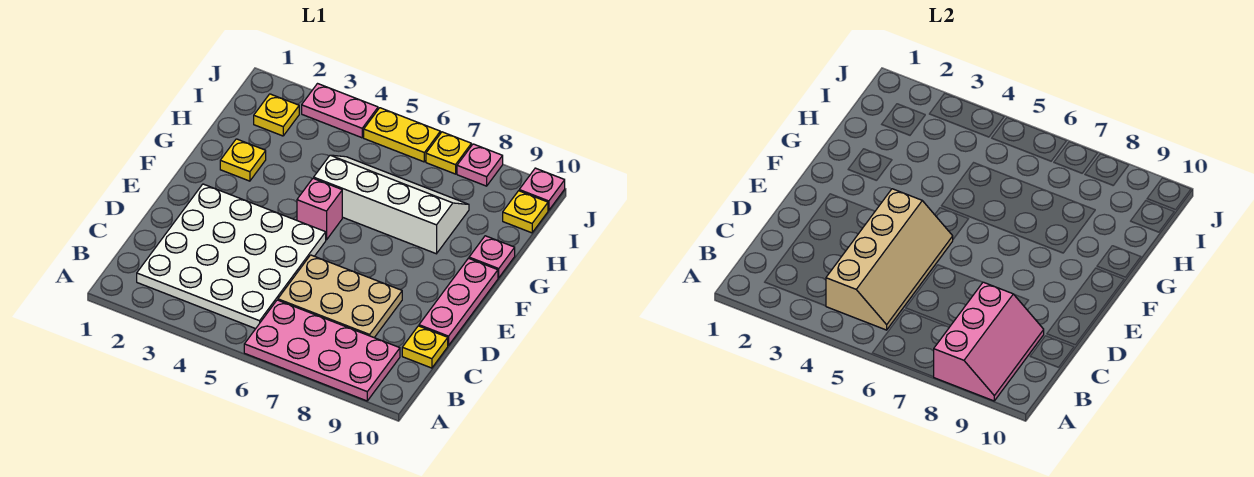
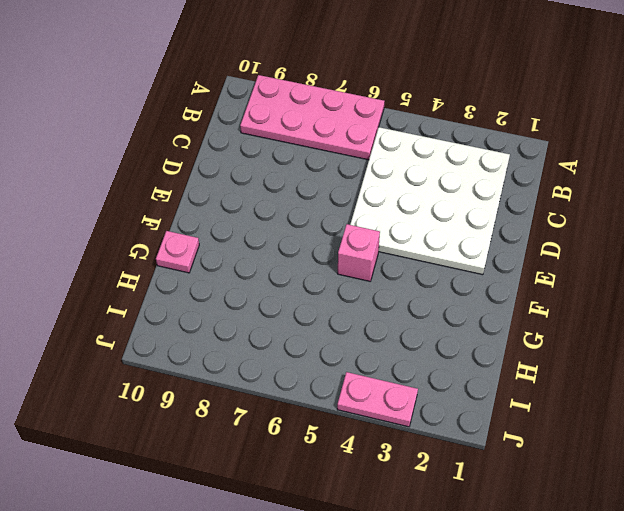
none -> tan plate C6:D8 level 1
none -> yellow plate C10 level 1
none -> pink plate D10:F10 level 1

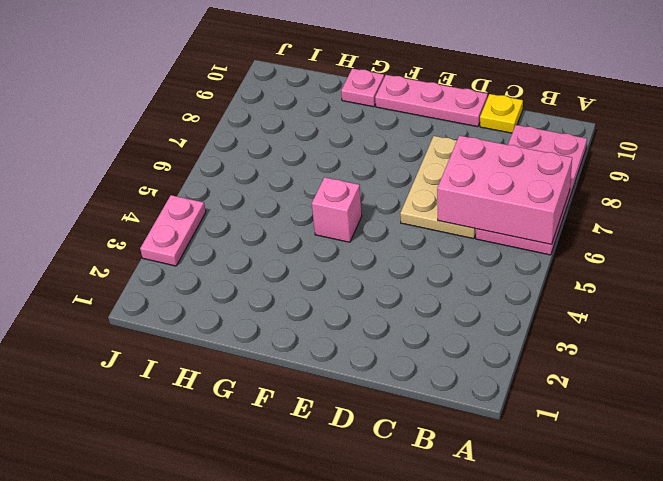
pink brick A6:C7 level 2 -> none
none -> white plate B2:E5 level 1
none -> yellow plate G2 level 1
none -> white slope G5:H8 level 1 top G

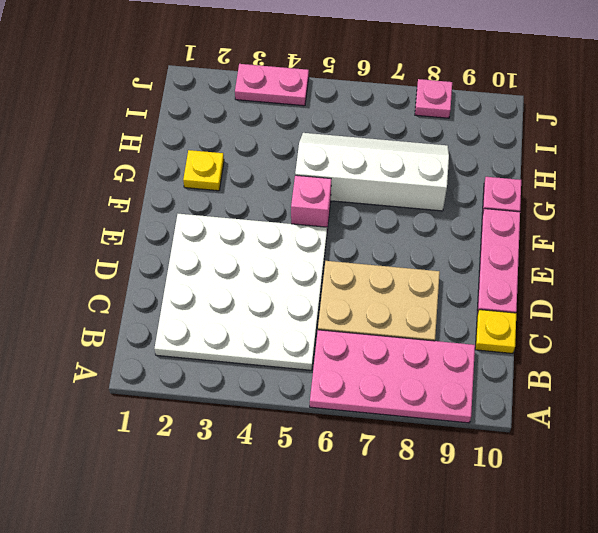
none -> yellow plate I2 level 1
none -> yellow plate I10 level 1
none -> yellow plate J5:J6 level 1

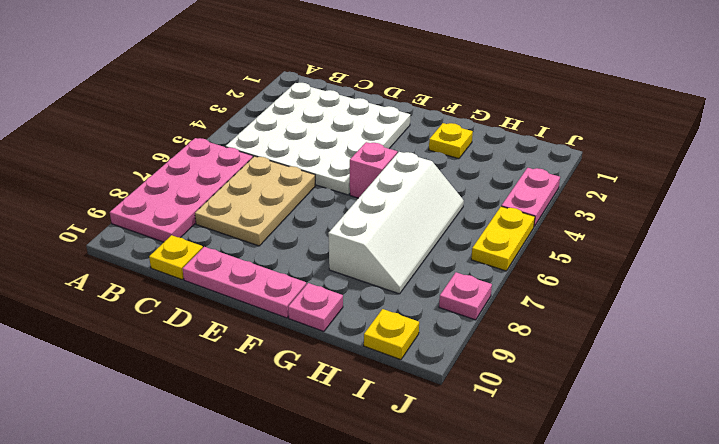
none -> yellow plate I2 level 1
none -> yellow plate J7 level 1
none -> pink plate J10 level 1

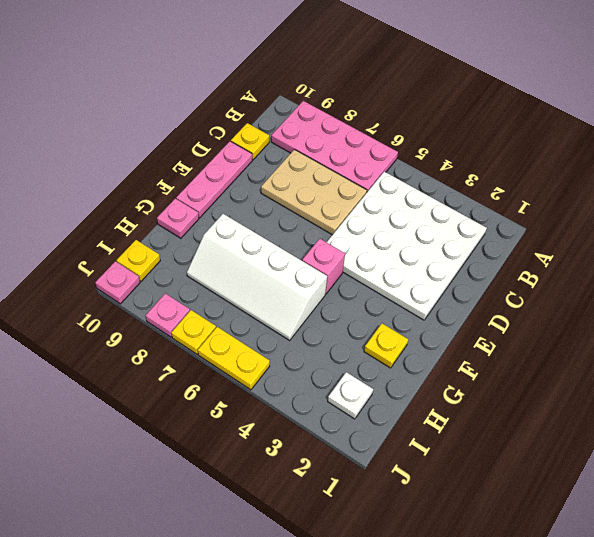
white plate I2 level 1 -> yellow plate I2 level 1
none -> pink plate J3:J4 level 1
none -> pink slope A8:C9 level 2 top 8
none -> tan slope B4:E5 level 2 top 4

